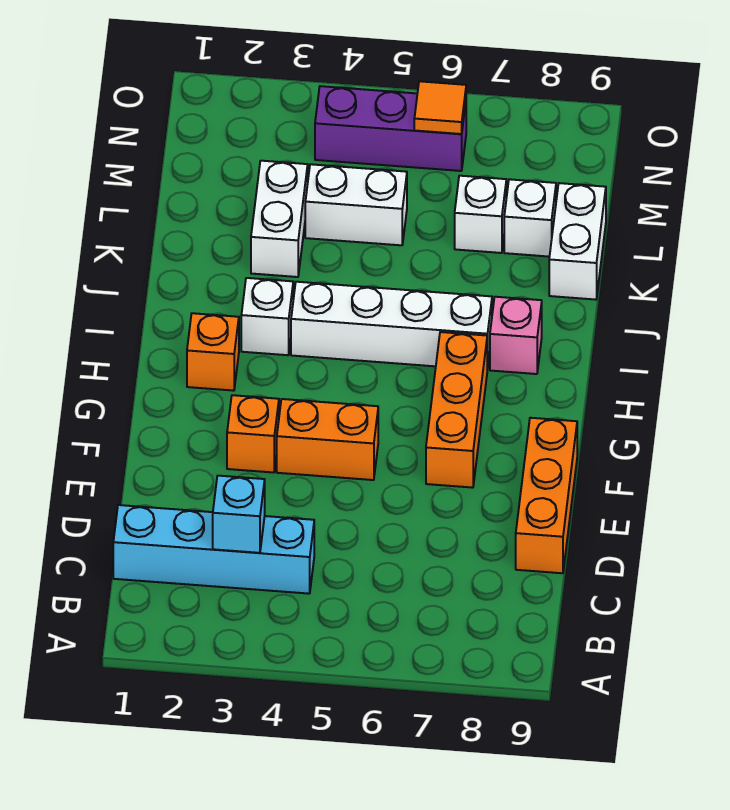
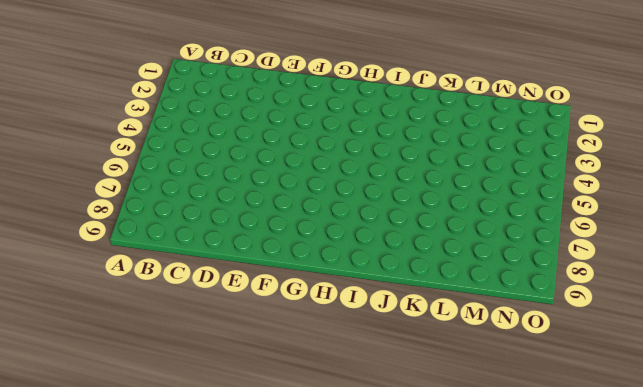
none -> cyan brick C1:C4 level 1
none -> orange brick D9:F9 level 1
none -> orange brick F3 level 1

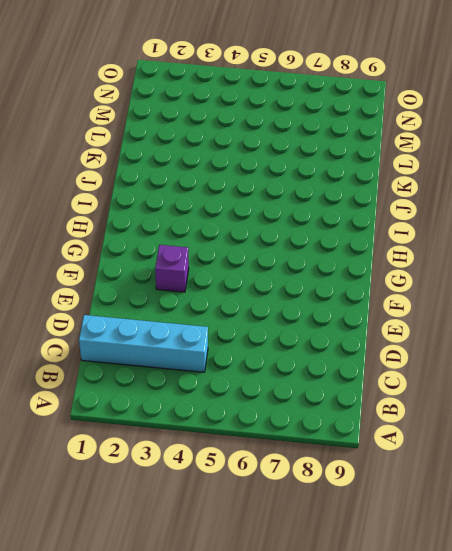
purple brick F3 level 1 -> orange brick F3 level 1
none -> orange brick D9:F9 level 1
none -> orange brick F4:F5 level 1
none -> orange brick F7:H7 level 1

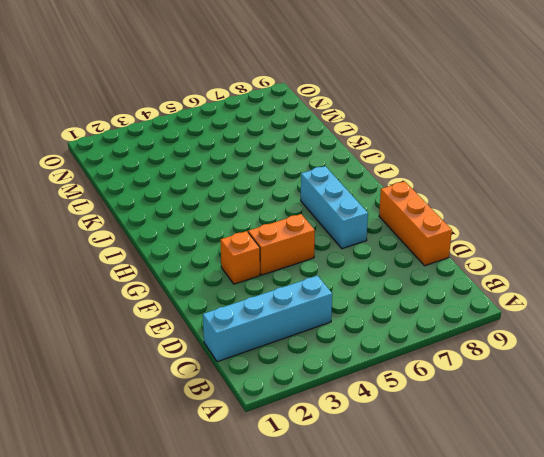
cyan brick F7:H7 level 1 -> orange brick F7:H7 level 1
none -> orange brick H2 level 1
none -> white brick I3 level 1
none -> white brick I4:I7 level 1

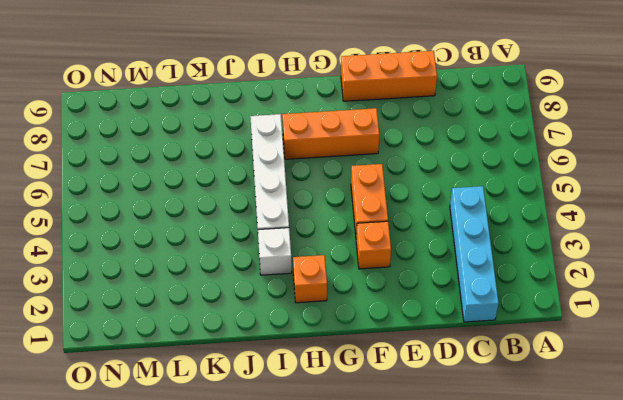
none -> pink brick I8 level 1
none -> white brick K3:L3 level 1
none -> white brick K9:L9 level 1

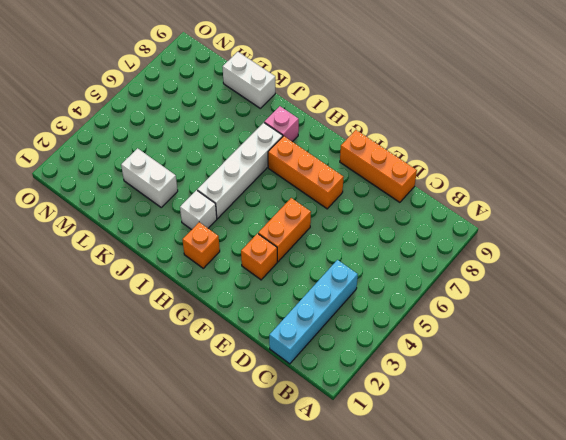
none -> white brick L4:L5 level 1
none -> white brick L7 level 1
none -> white brick L8 level 1

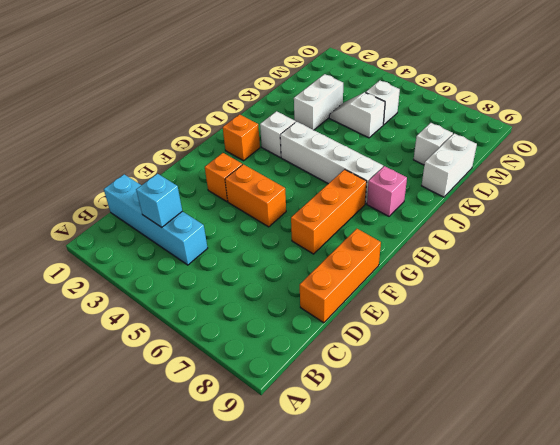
white slope L4:L5 level 1 top 5 -> white brick L4:L5 level 1
white brick M5 level 1 -> white brick L7 level 1
none -> purple brick N4:N6 level 1
none -> orange tile N6 level 2

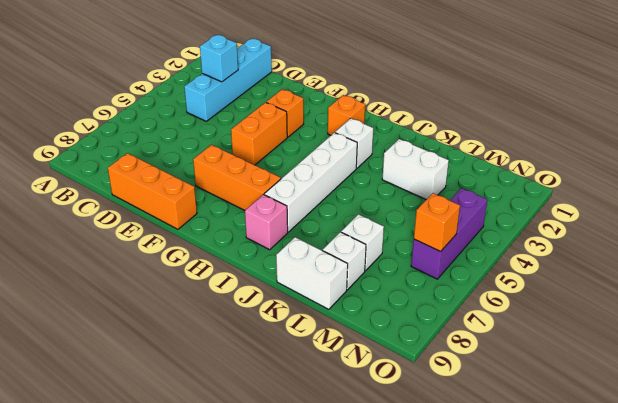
orange brick N6 level 2 -> orange tile N6 level 2
none -> white brick L4:L5 level 1

